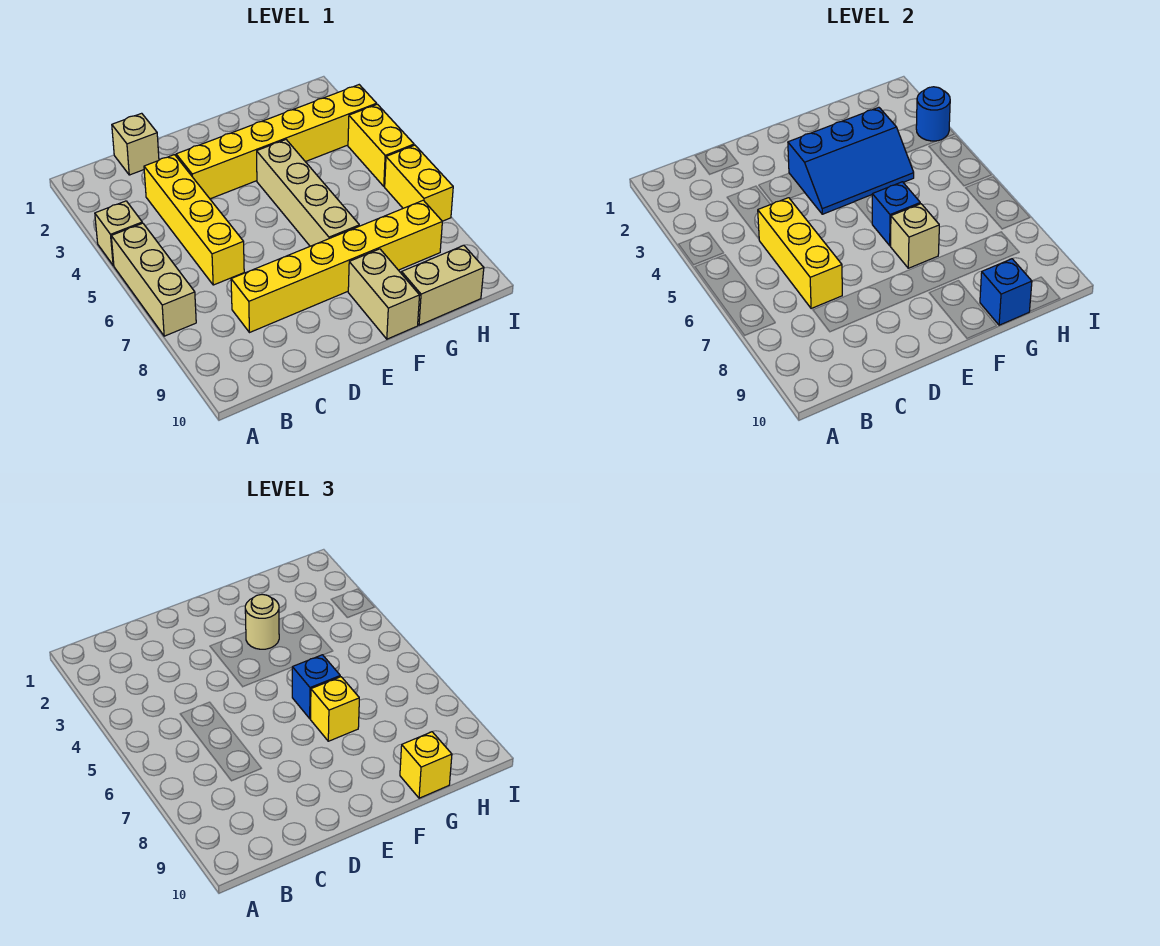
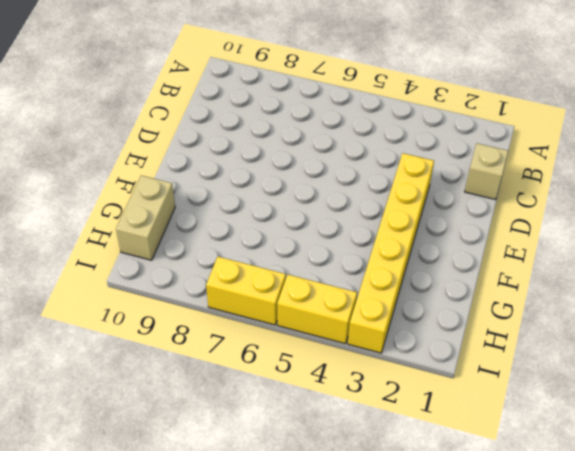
none -> tan brick A4 level 1
none -> tan brick A5:A7 level 1
none -> yellow brick C3:C6 level 1

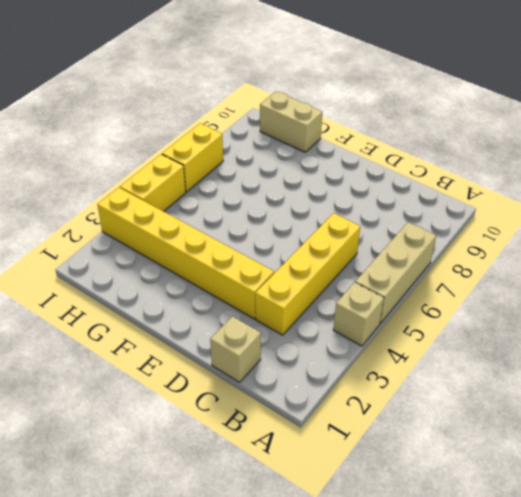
none -> yellow brick C8:H8 level 1
none -> tan brick F4:F7 level 1
none -> tan brick F9:F10 level 1

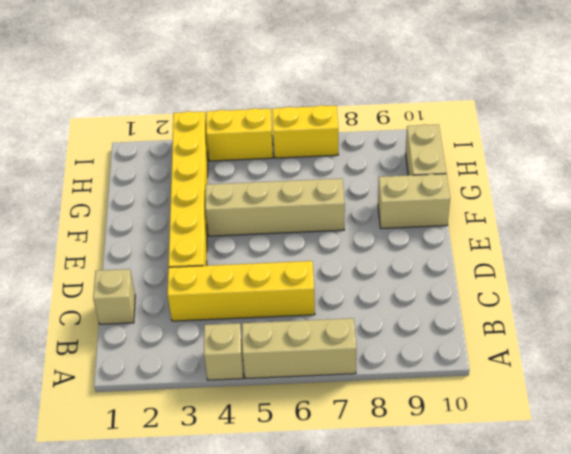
none -> yellow brick C8:H8 level 1
none -> yellow brick C5:C7 level 2
none -> blue slope E3:G4 level 2 top 3

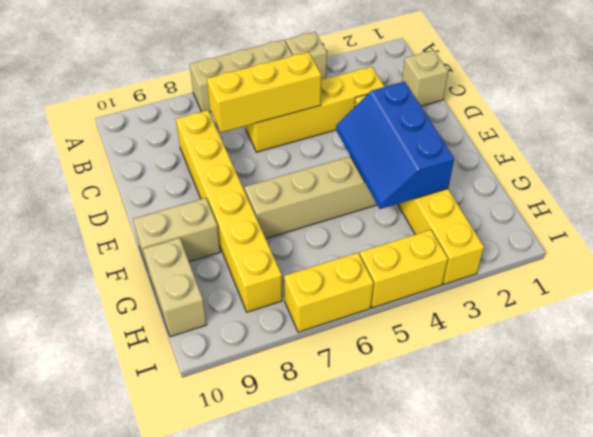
none -> blue brick F6 level 2
none -> tan brick F7 level 2
none -> blue brick G10 level 2

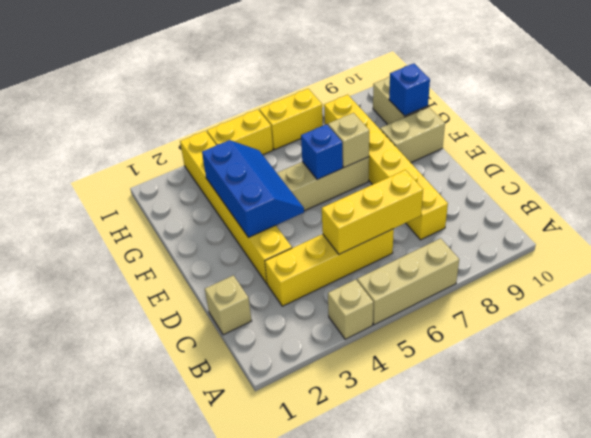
none -> blue round brick I3 level 2
none -> tan round brick F3 level 3
none -> blue brick F6 level 3

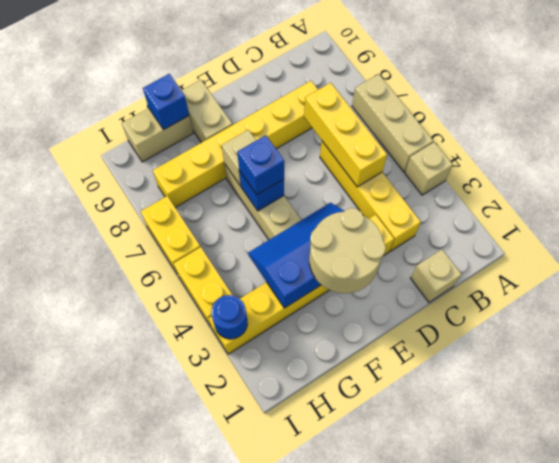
tan round brick E2:F3 level 3 -> tan round brick F3 level 3
none -> yellow brick F7 level 3
none -> yellow brick G10 level 3

